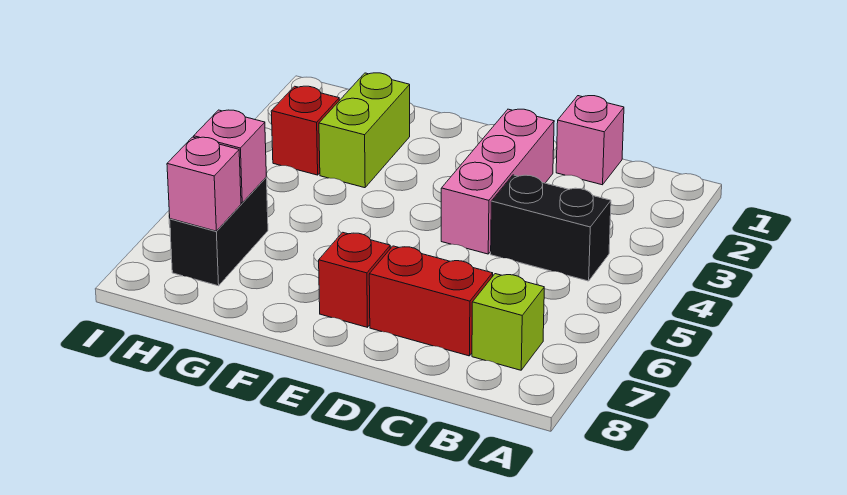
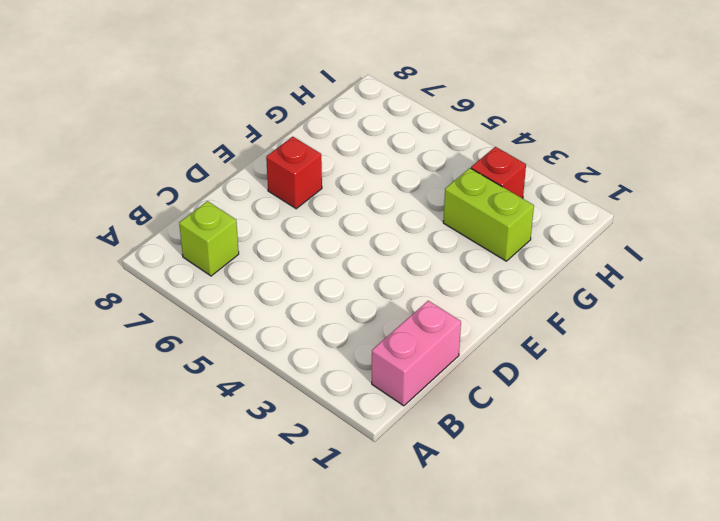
pink brick B1:C1 level 1 -> pink brick C1 level 1
none -> black brick B4:C4 level 1
none -> red brick C7:D7 level 1

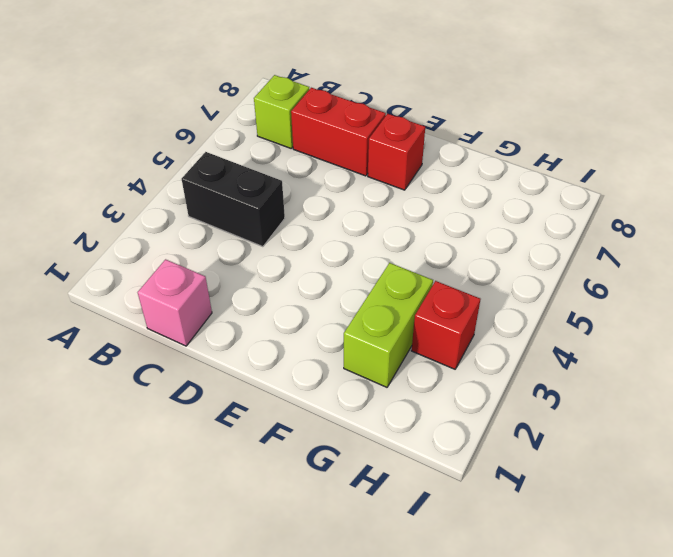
none -> pink brick D2:D4 level 1
none -> black brick H6:H7 level 1

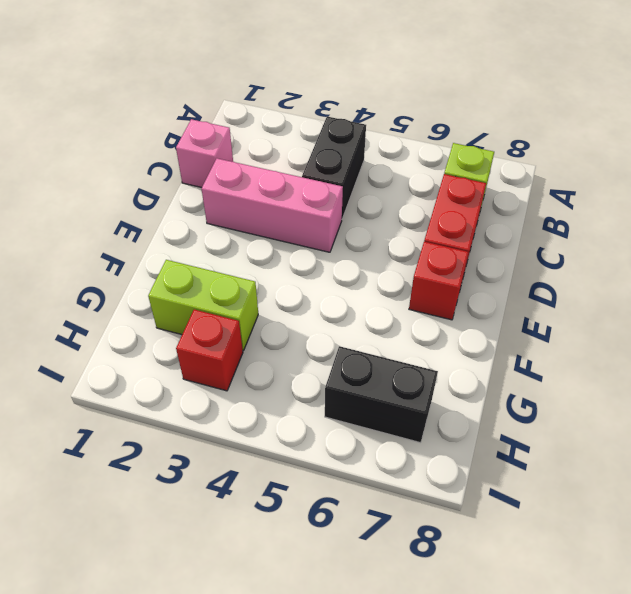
none -> pink brick H6 level 2
none -> pink brick H7 level 2

